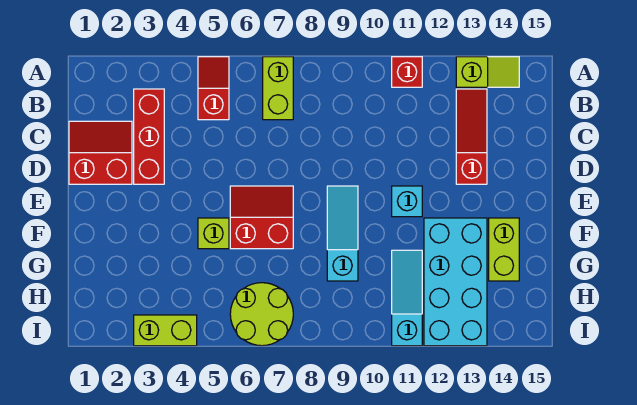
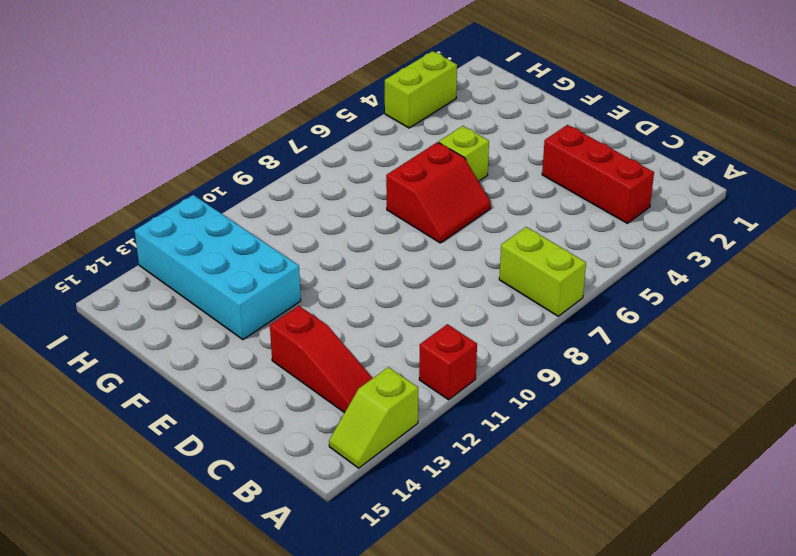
none -> red slope A5:B5 level 1 top B
none -> red slope C1:D2 level 1 top D
none -> cyan slope E9:G9 level 1 top G

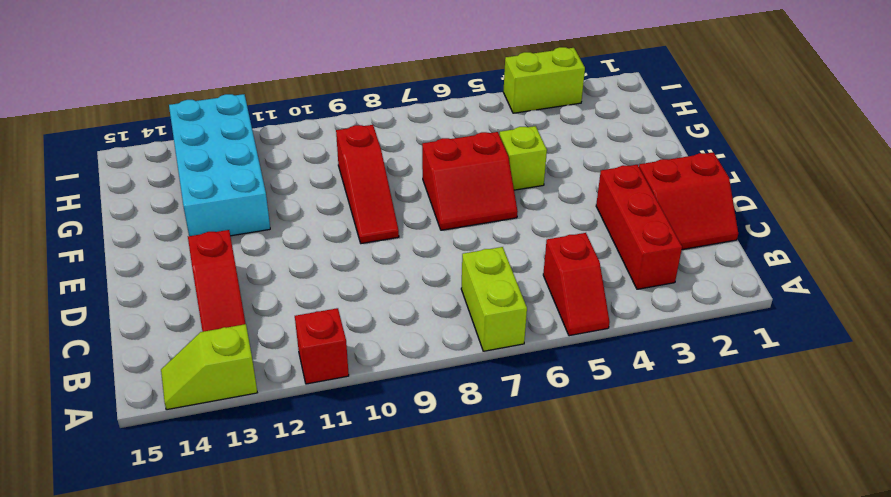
red slope E9:G9 level 1 top G -> cyan slope E9:G9 level 1 top G
none -> cyan brick E11 level 1
none -> lime brick F14:G14 level 1
none -> cyan slope G11:I11 level 1 top I

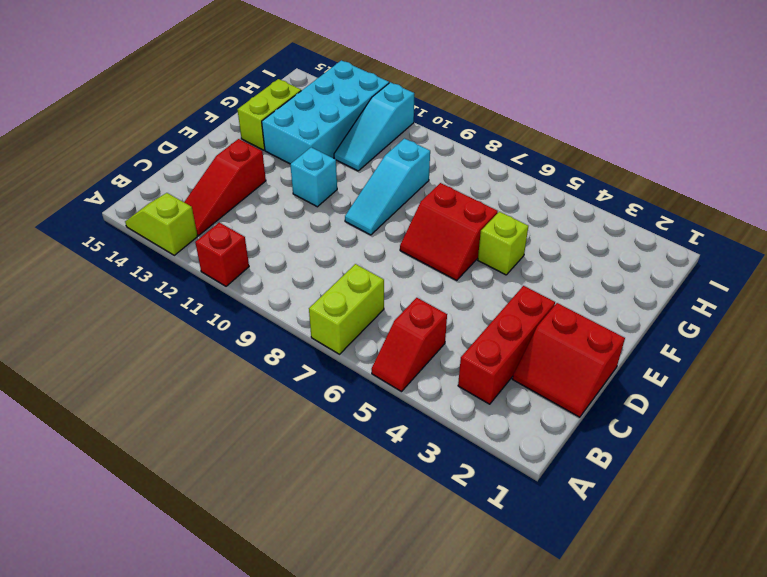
none -> lime round brick H6:I7 level 1
none -> lime brick I3:I4 level 1

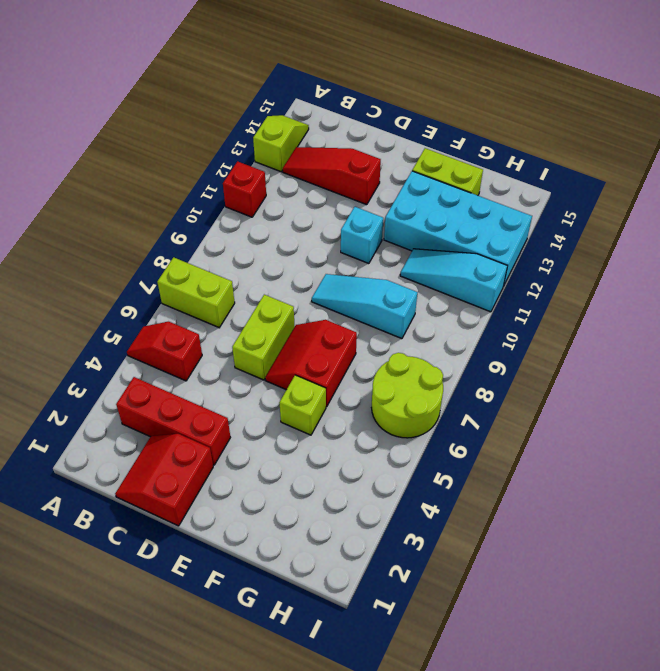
lime brick D6:D7 level 1 -> lime brick I3:I4 level 1

